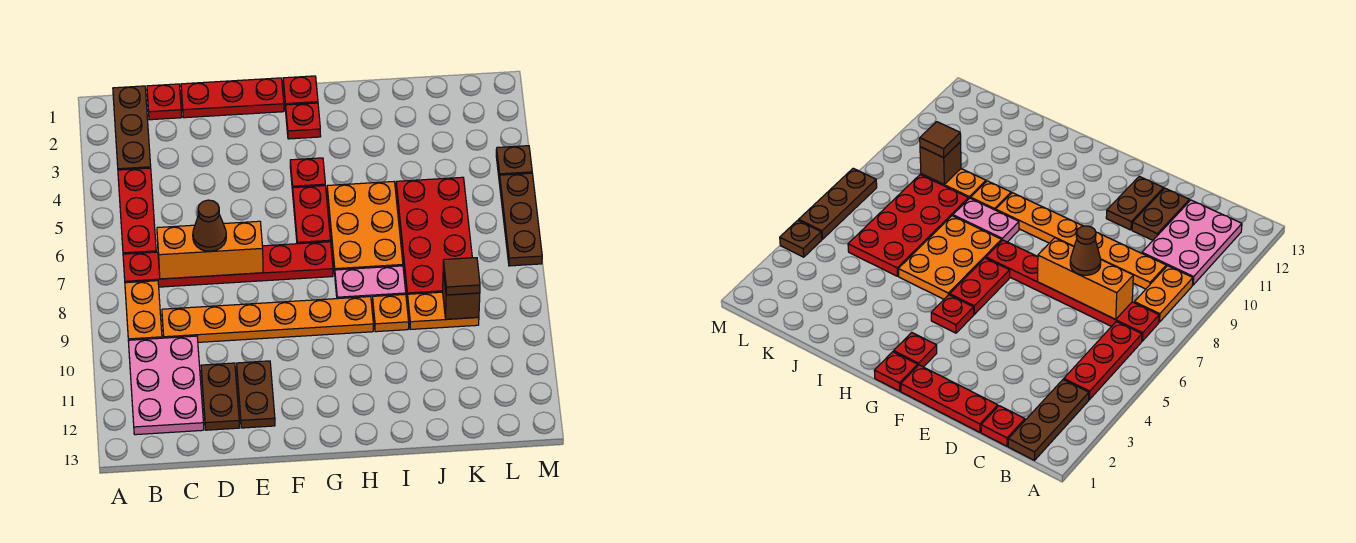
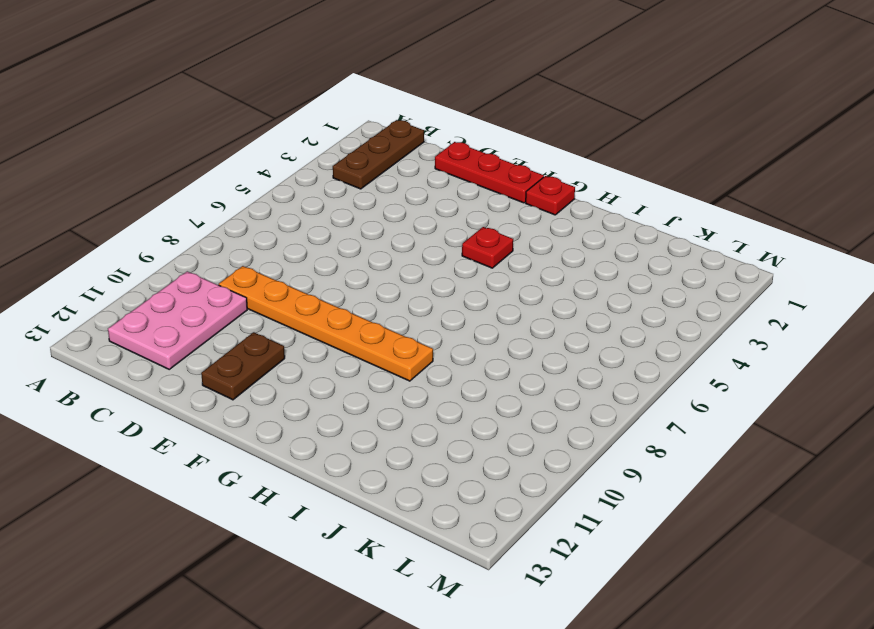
none -> red plate B4:B6 level 1
none -> red plate B7:G7 level 1
none -> orange plate B8:B9 level 1

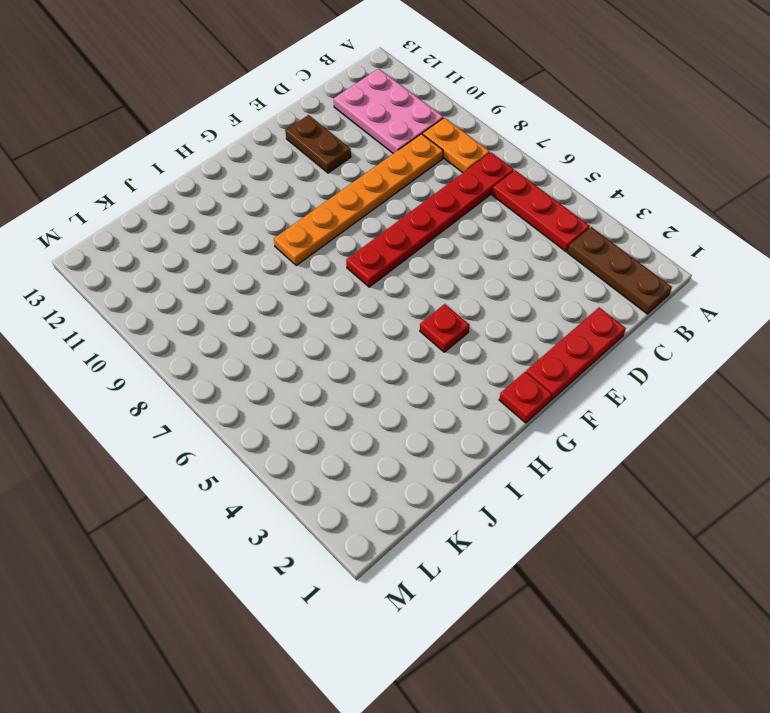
none -> red plate C1 level 1
none -> brown plate D11:D12 level 1
none -> red plate G2 level 1

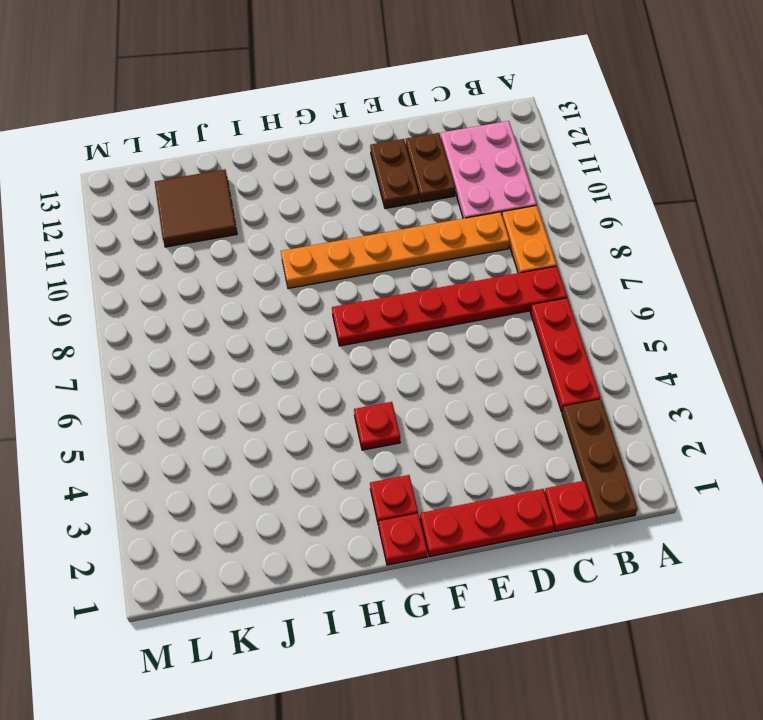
brown tile J11:K12 level 1 -> none
none -> red plate G5:G6 level 1
none -> orange plate H5:I7 level 1
none -> pink plate H8:I8 level 1

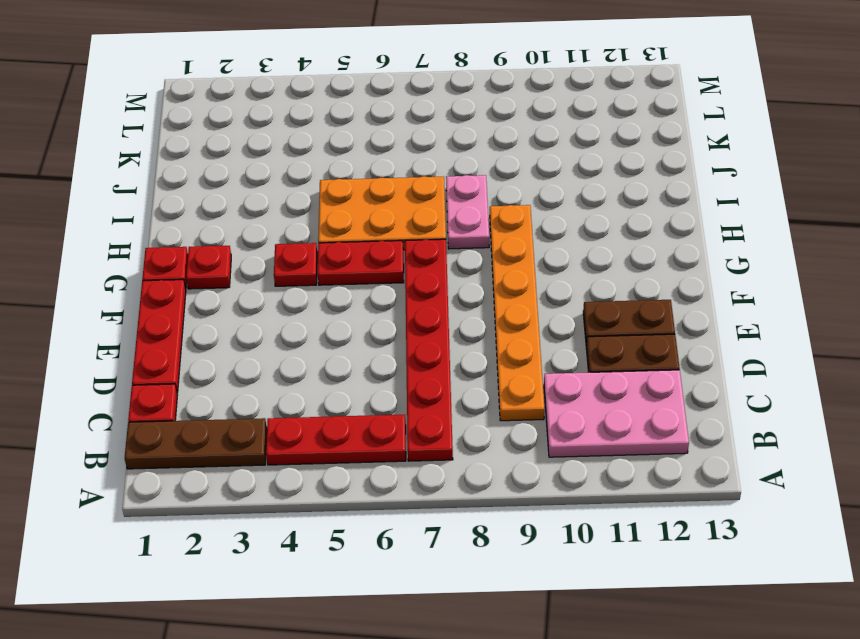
none -> orange plate B8:B9 level 1
none -> orange plate I9 level 1
none -> red plate J5:K8 level 1

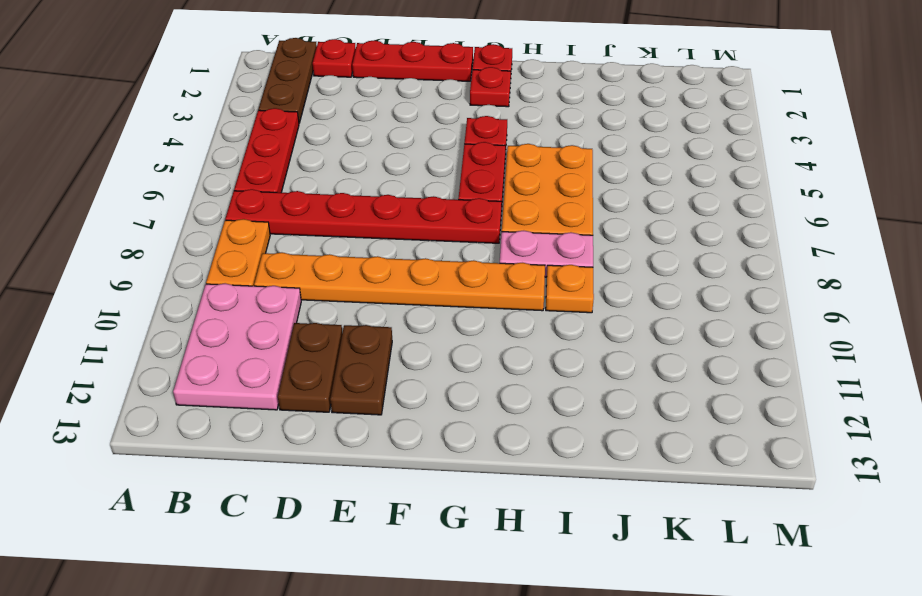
none -> red plate J5:K8 level 1
none -> orange plate J9:K9 level 1
none -> brown plate M4 level 1

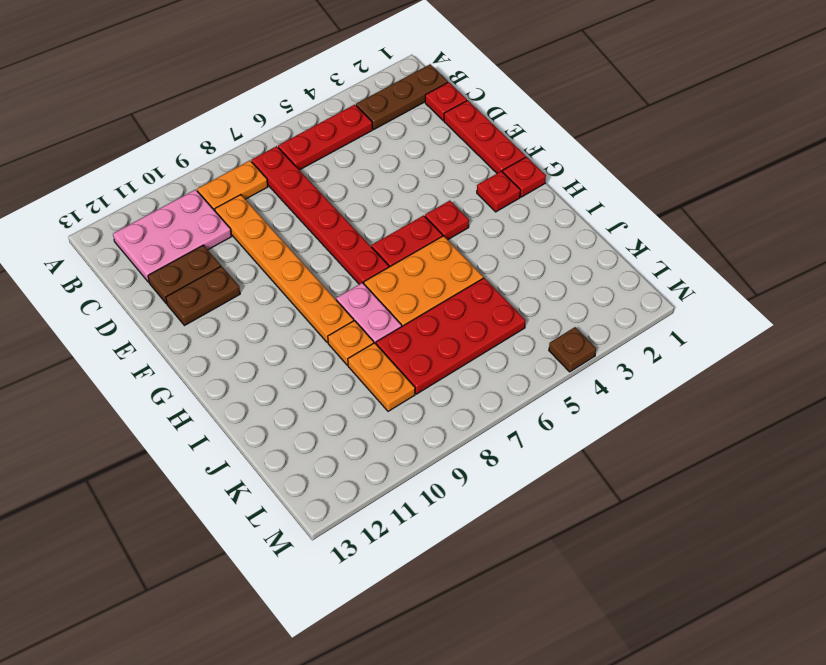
none -> brown plate M5:M7 level 1
none -> orange brick C7:E7 level 2
none -> brown brick K9 level 2

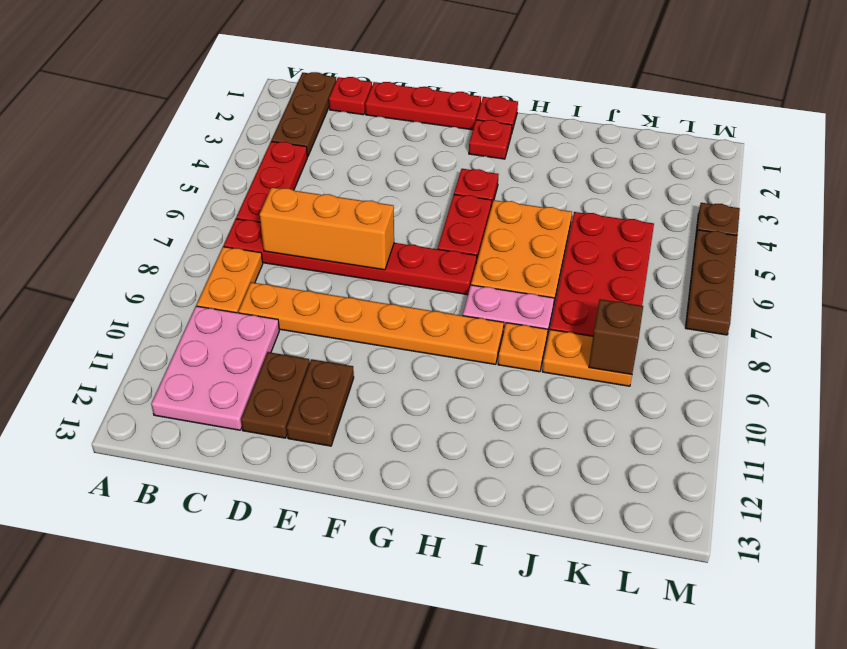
none -> brown cone D7 level 3
none -> brown tile K9 level 3

